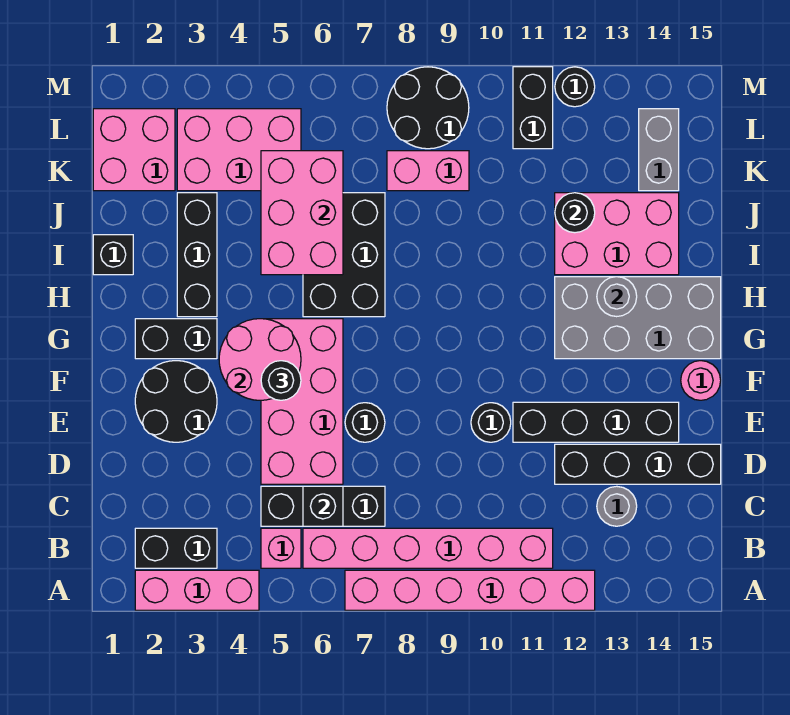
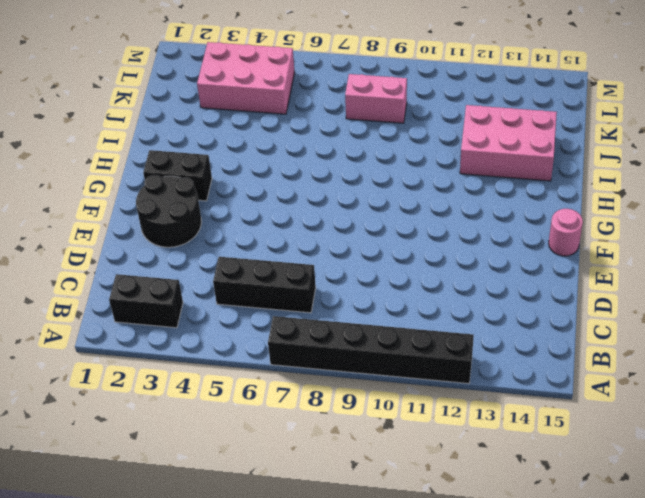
black brick A7:A12 level 1 -> pink brick A7:A12 level 1
none -> pink brick A2:A4 level 1
none -> pink brick B5 level 1
none -> pink brick B6:B11 level 1
none -> grey round brick C13 level 1

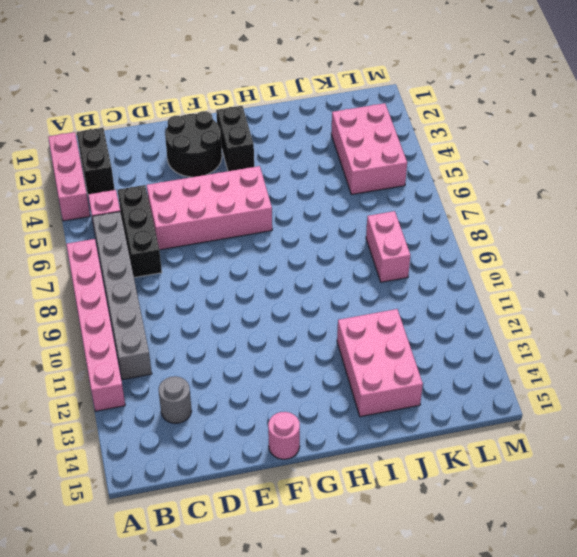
grey brick B6:B11 level 1 -> pink brick B6:B11 level 1
none -> black brick D12:D15 level 1
none -> black round brick E7 level 1
none -> black round brick E10 level 1
none -> black brick E11:E14 level 1

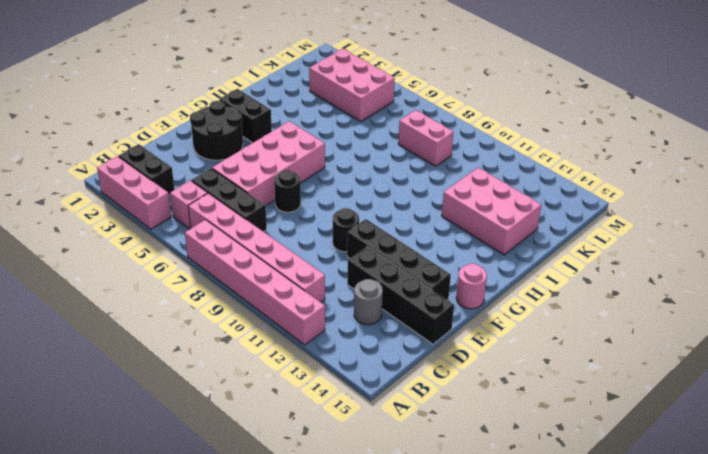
none -> grey brick G12:H15 level 1
none -> black brick H3:J3 level 1
none -> black brick H6:J7 level 1
none -> black brick I1 level 1

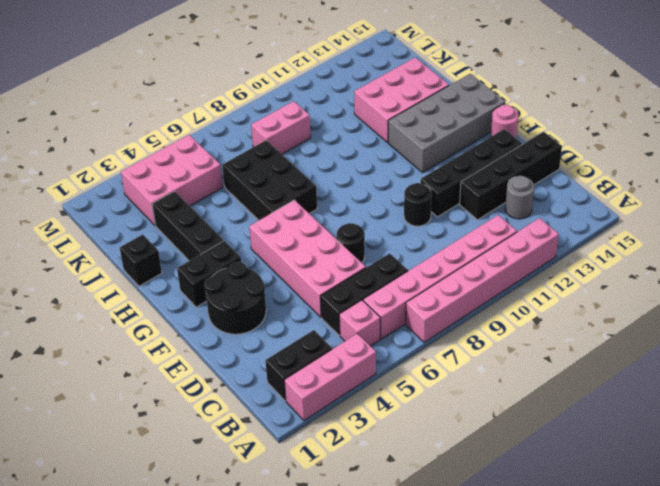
none -> pink brick K1:L2 level 1
none -> grey brick K14:L14 level 1
none -> black round brick L8:M9 level 1
none -> black brick L11:M11 level 1

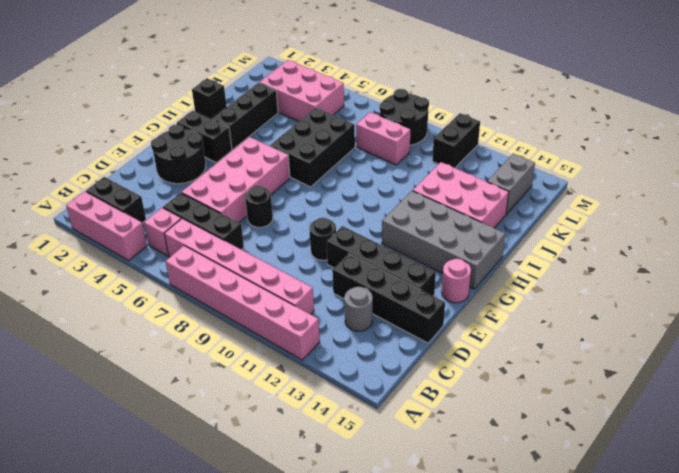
none -> pink brick K1:L2 level 1
none -> black round brick M12 level 1
none -> black brick C6 level 2
none -> pink round brick F4:G5 level 2

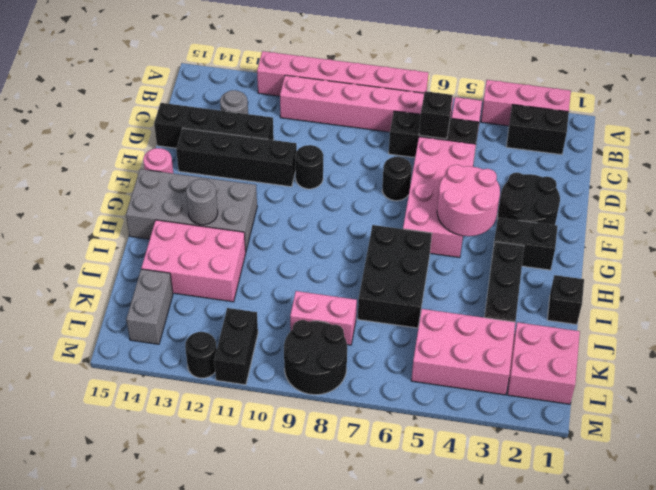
none -> pink brick I5:K6 level 2
none -> black round brick J12 level 2
none -> black round brick F5 level 3

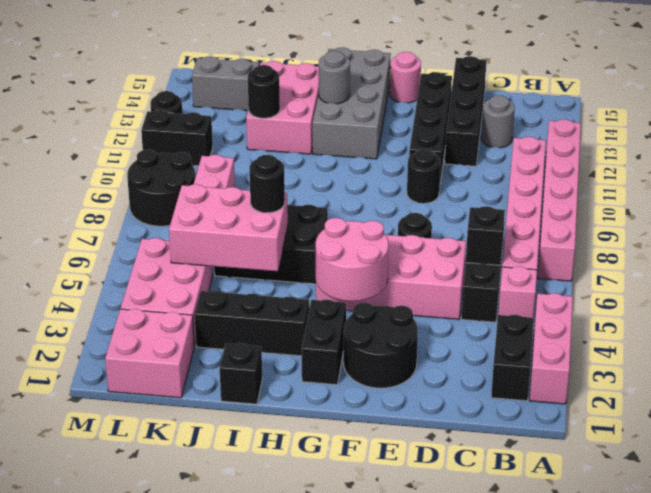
black round brick I6 level 3 -> black round brick F5 level 3

